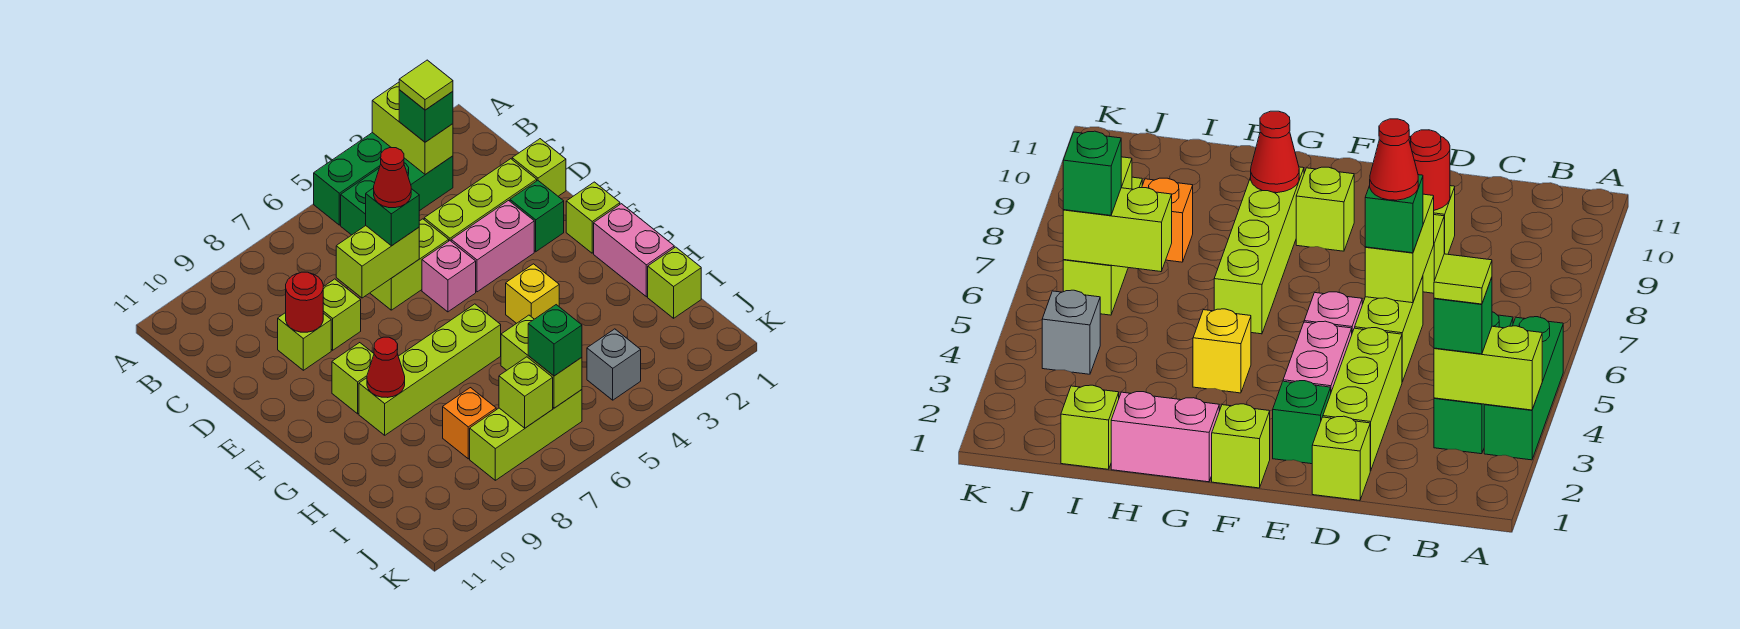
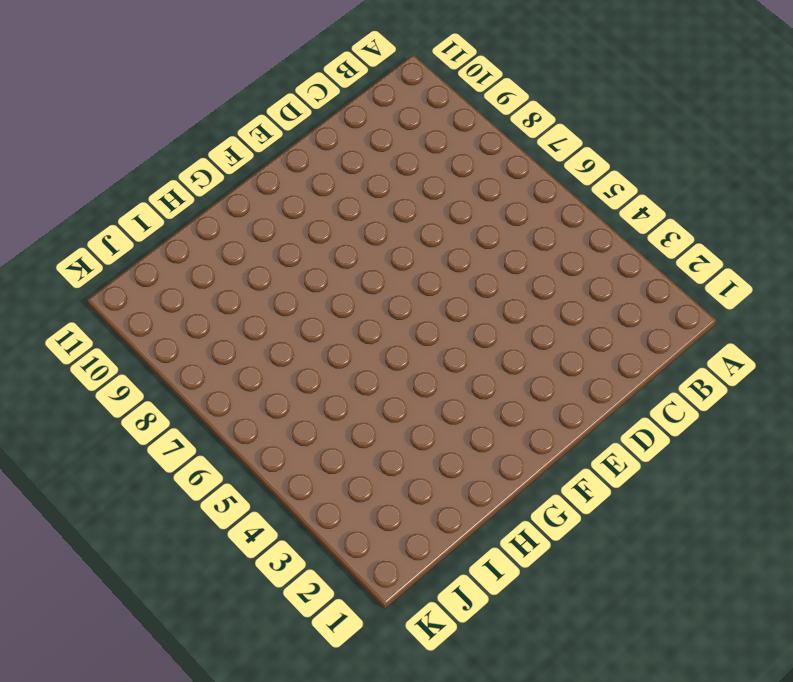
none -> green brick A3:A5 level 1
none -> green brick B3:B5 level 1
none -> lime brick D1 level 1
none -> lime brick D2:D4 level 1

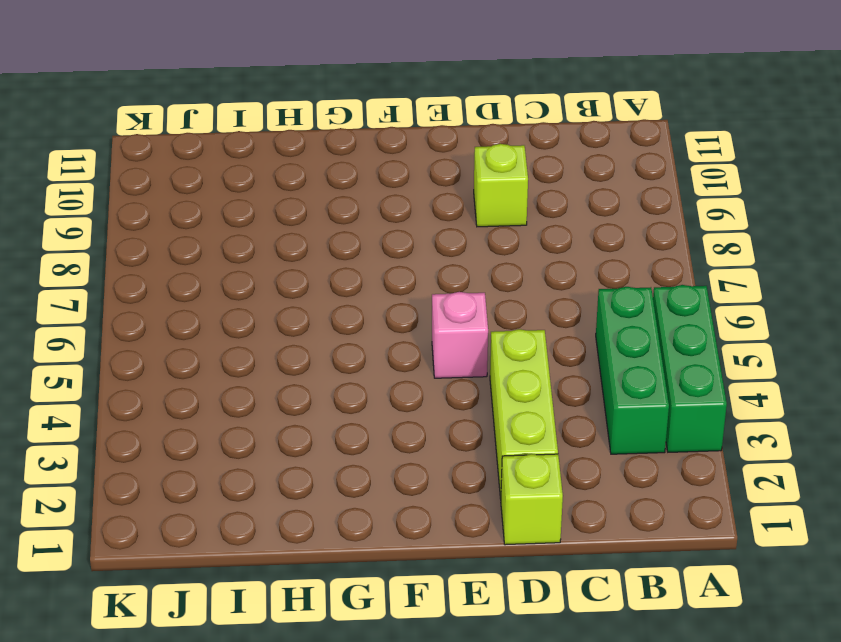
none -> lime brick D5:D6 level 1
none -> lime brick D8 level 1
none -> green brick E2 level 1
none -> pink brick E3:E4 level 1

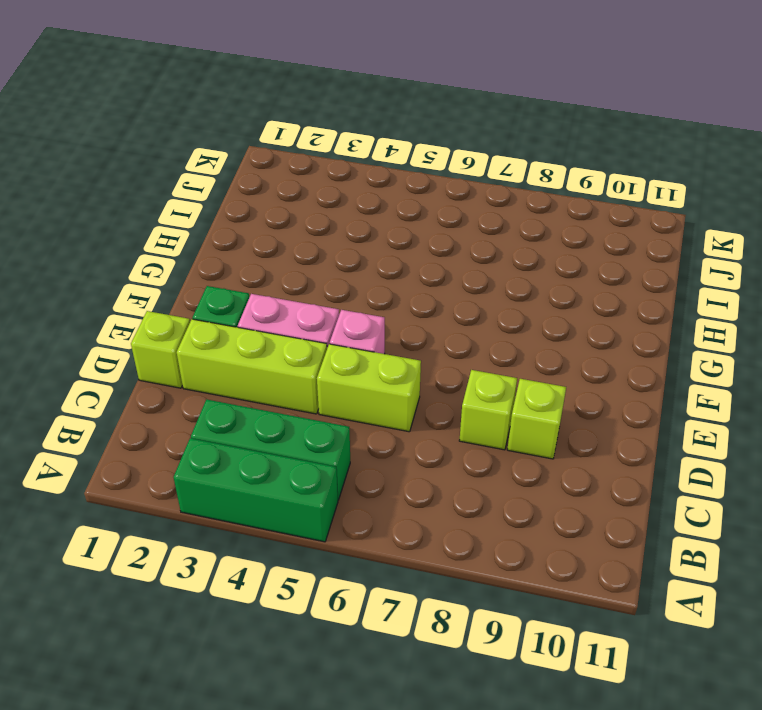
none -> lime brick F1 level 1
none -> lime brick F9 level 1
none -> pink brick G1:H1 level 1
none -> yellow brick G4 level 1

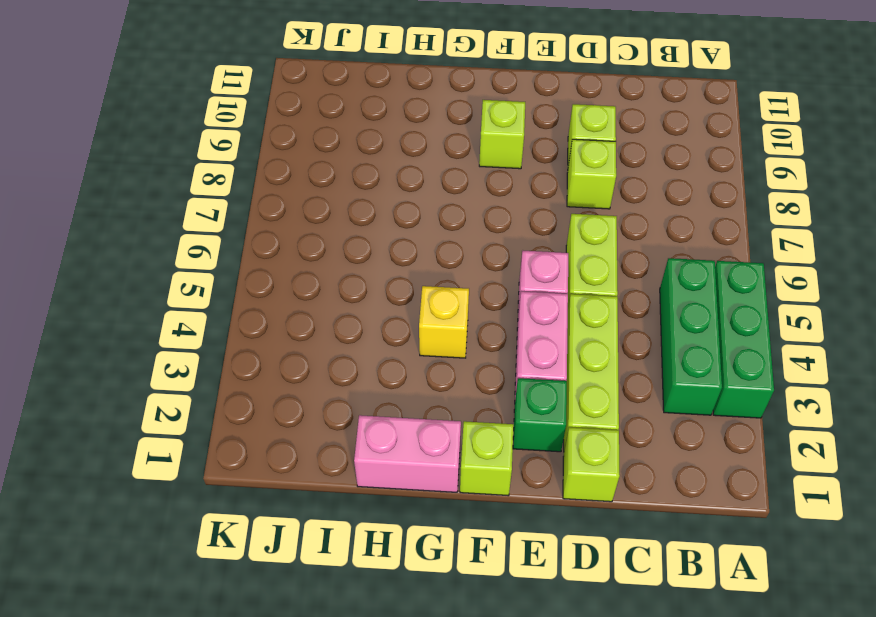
none -> lime brick G6:G9 level 1
none -> lime brick I1 level 1
none -> orange brick I8 level 1
none -> grey brick J4 level 1

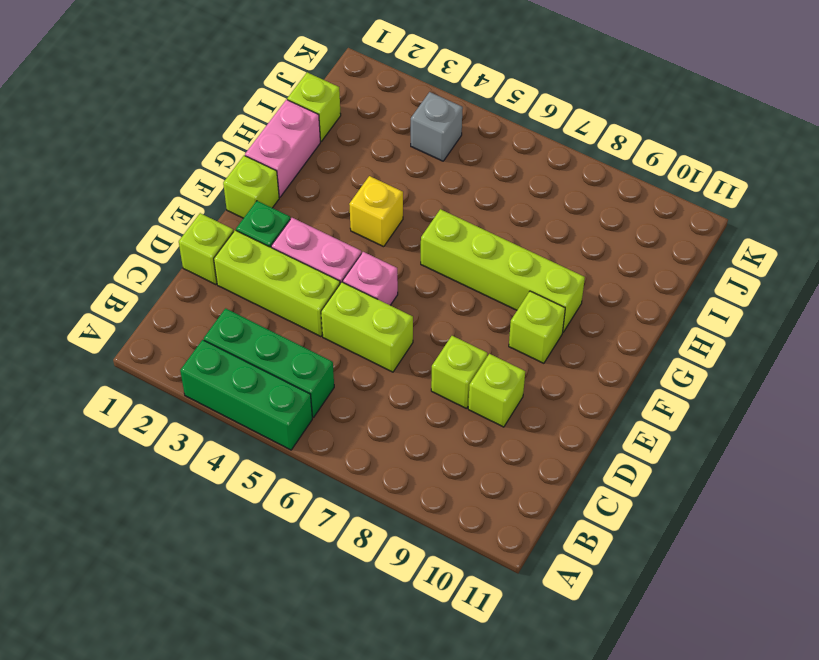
none -> orange brick I8 level 1
none -> lime brick J6:J8 level 1
none -> lime brick A3:B3 level 2
none -> lime brick D6:D7 level 2

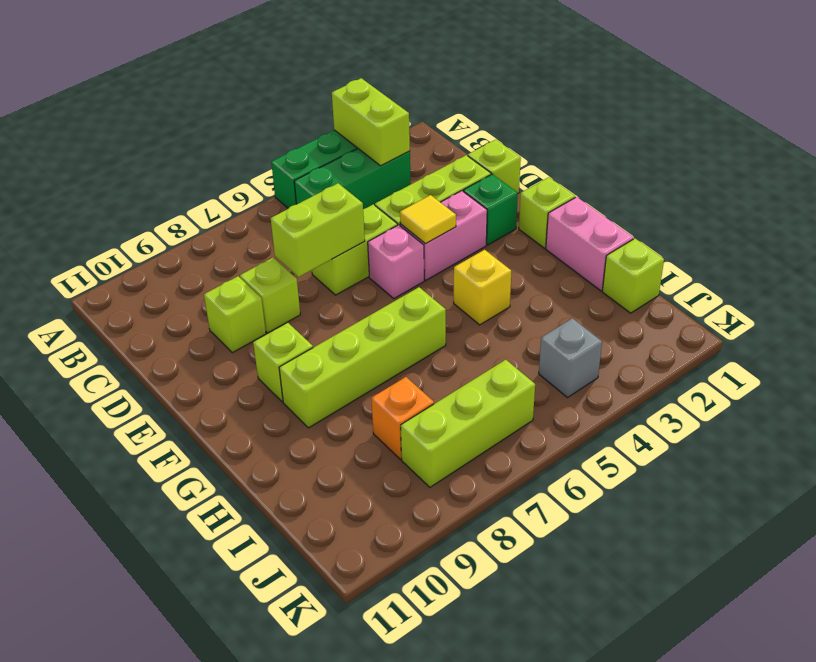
yellow tile E4 level 2 -> none
none -> red round brick D9 level 2
none -> red cone G9 level 2
none -> lime brick I6:J6 level 2
none -> lime brick J7 level 2

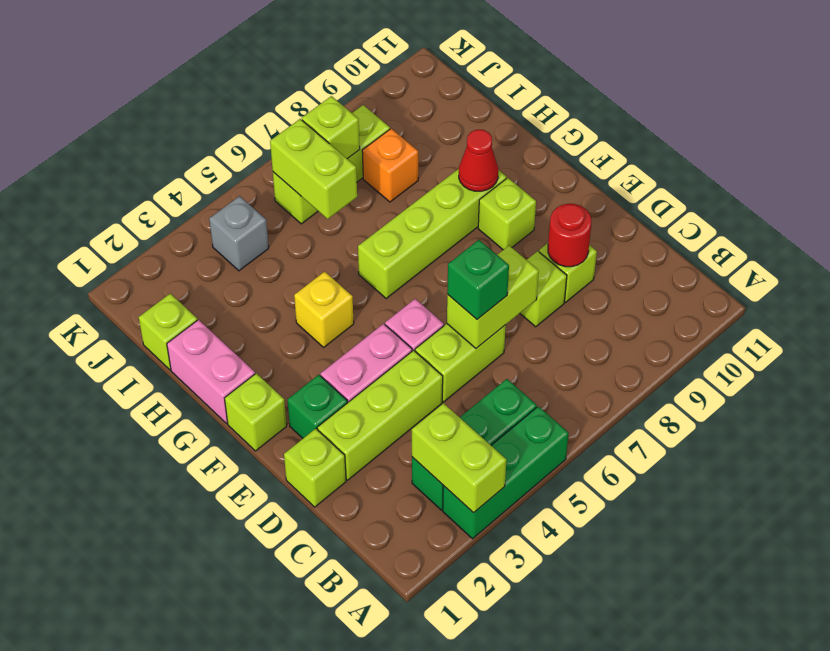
none -> green brick B3 level 3
none -> green brick J6 level 3
none -> lime tile B3 level 4
none -> red cone D6 level 4

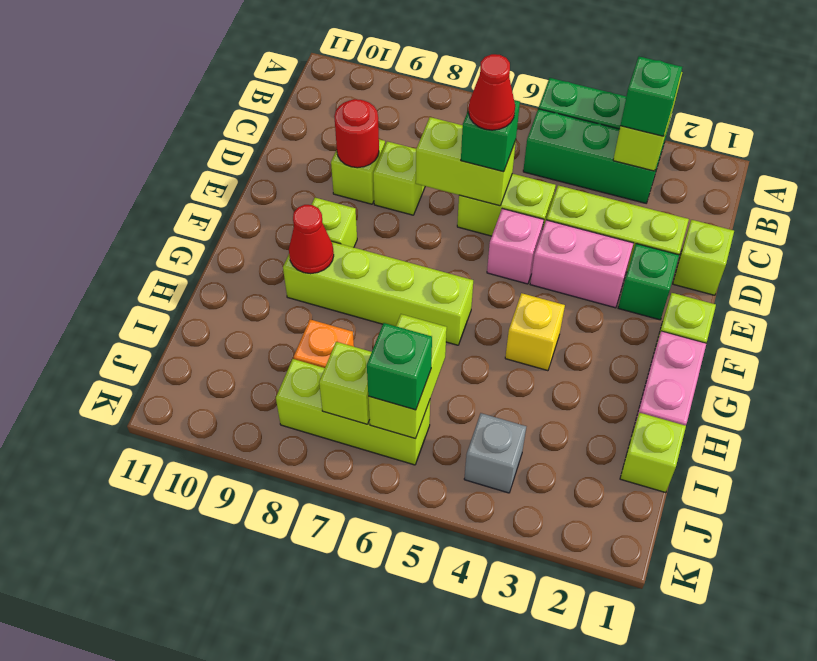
none -> lime tile B3 level 4

